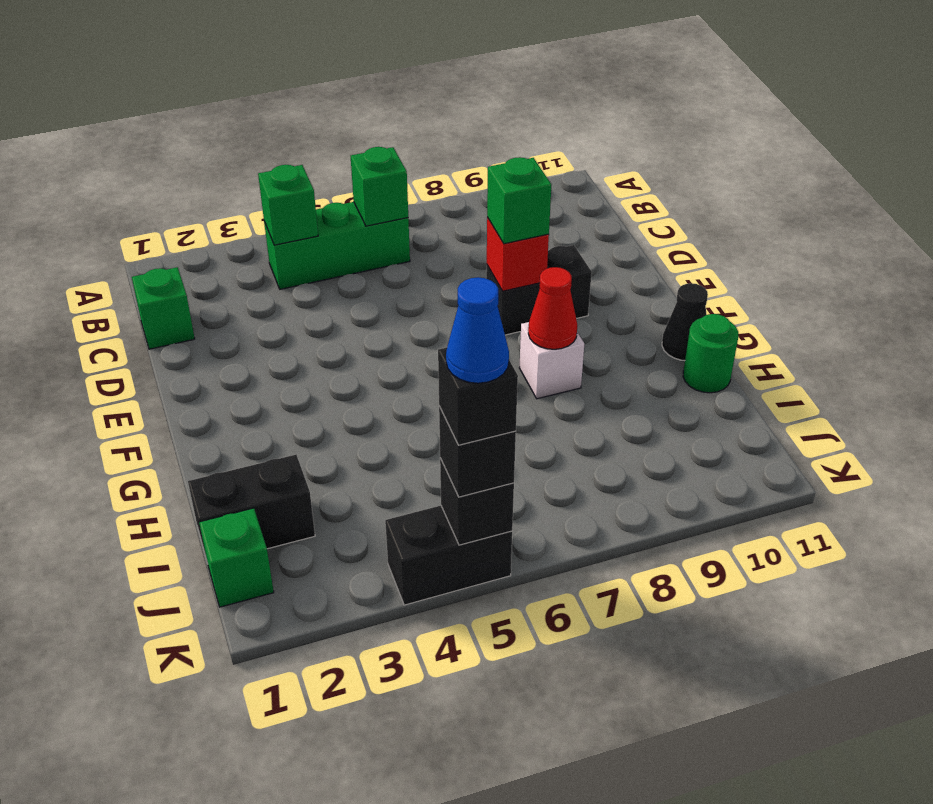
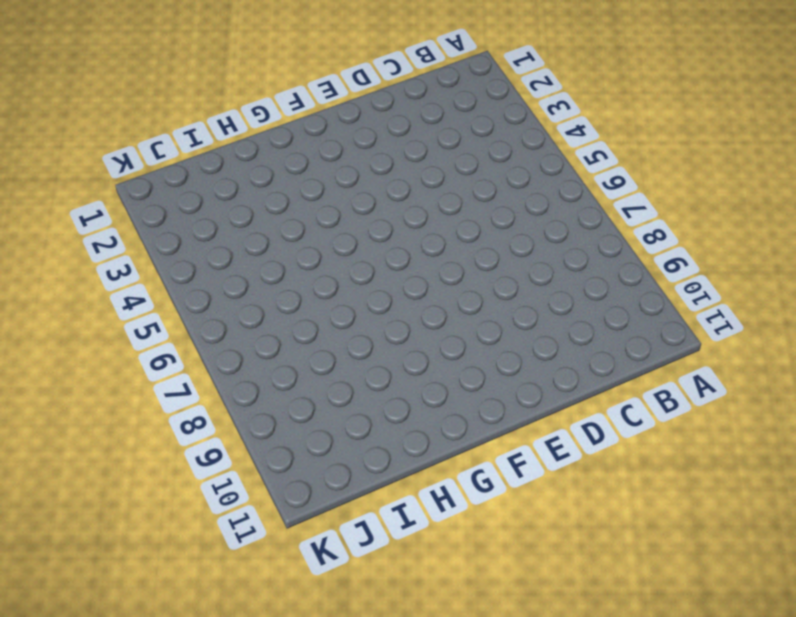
none -> green brick B4:B6 level 1
none -> green brick C1 level 1
none -> black brick E8:E9 level 1

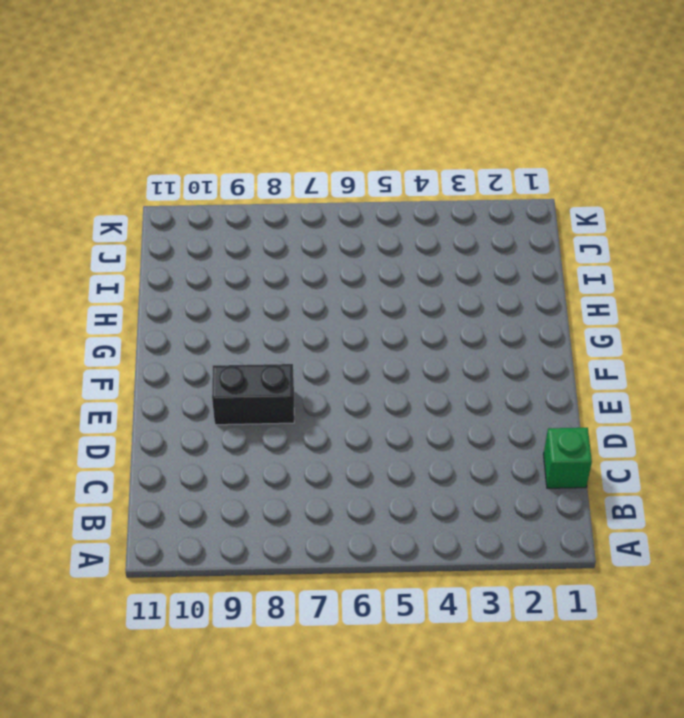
none -> green brick B4:B6 level 1
none -> white brick G8 level 1
none -> black cone G11 level 1

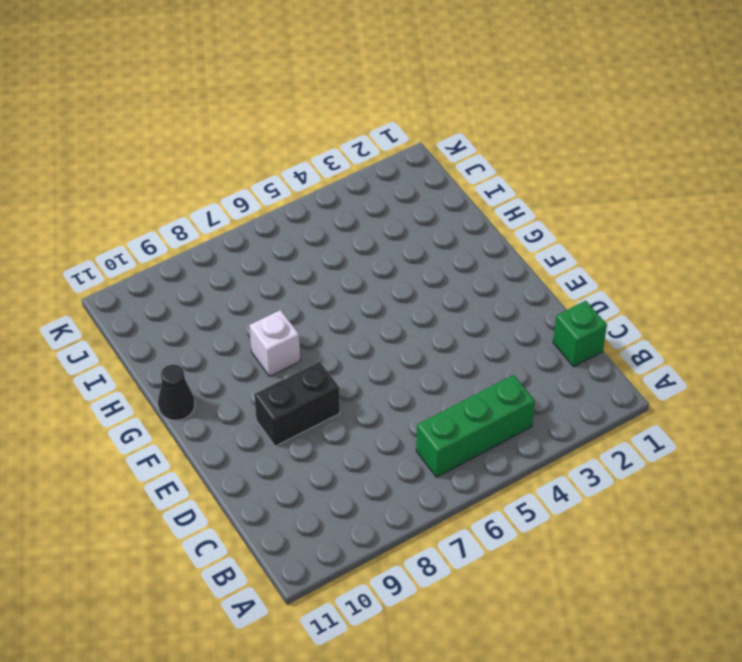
none -> green round brick H11 level 1
none -> black brick I1:I2 level 1
none -> green brick J1 level 1

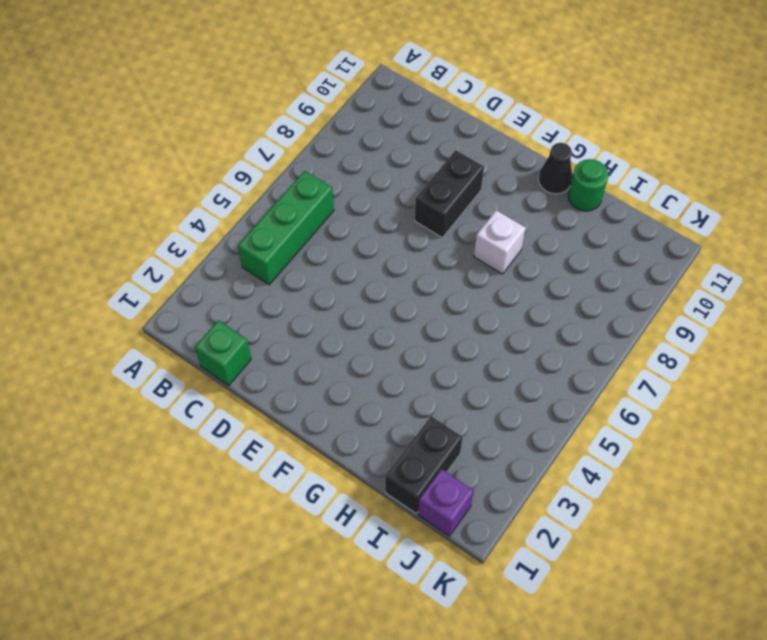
purple brick J1 level 1 -> green brick J1 level 1
none -> black brick K4:K5 level 1
none -> green brick B4 level 2
none -> green brick B6 level 2

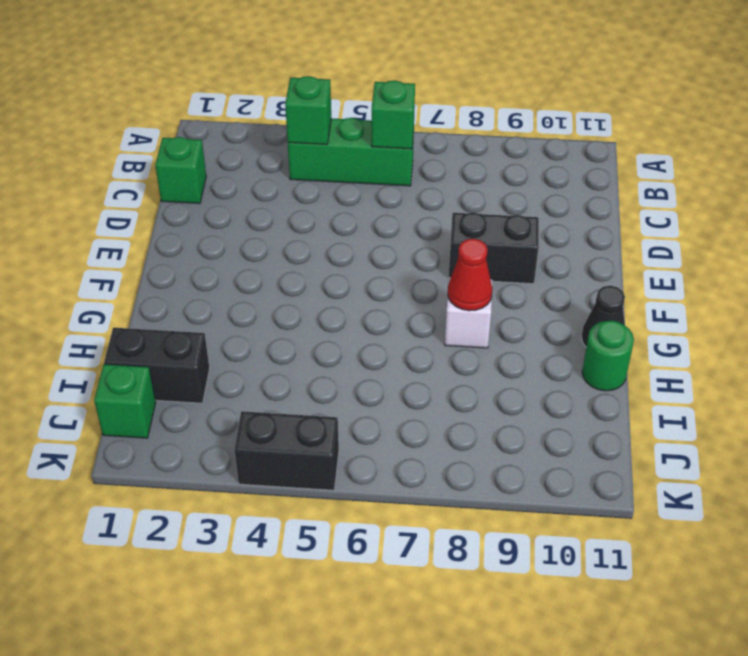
none -> red brick E8 level 2
none -> black brick K5 level 2
none -> green brick E8 level 3

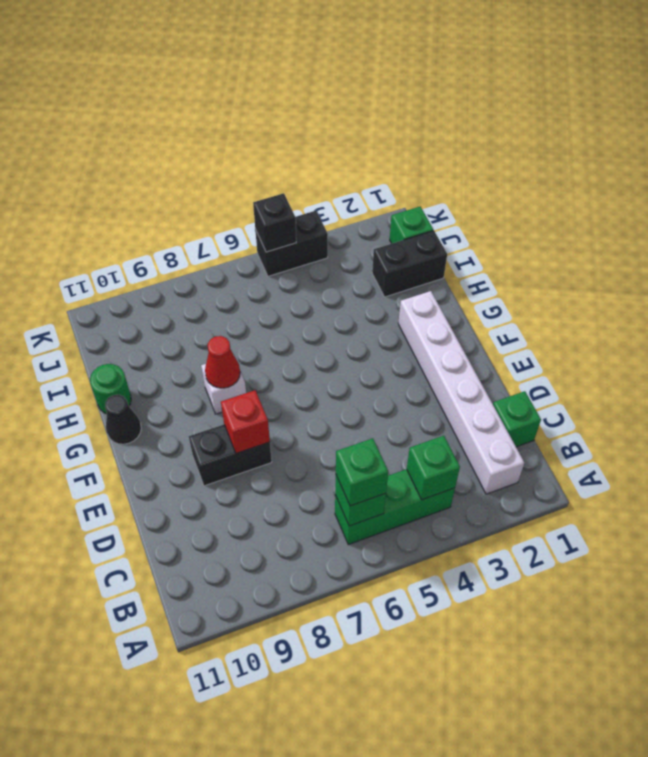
white brick B2:G2 level 1 -> none
green brick B6 level 3 -> green brick E8 level 3
none -> black brick K5 level 3
none -> black brick K5 level 4
none -> blue cone K5 level 5

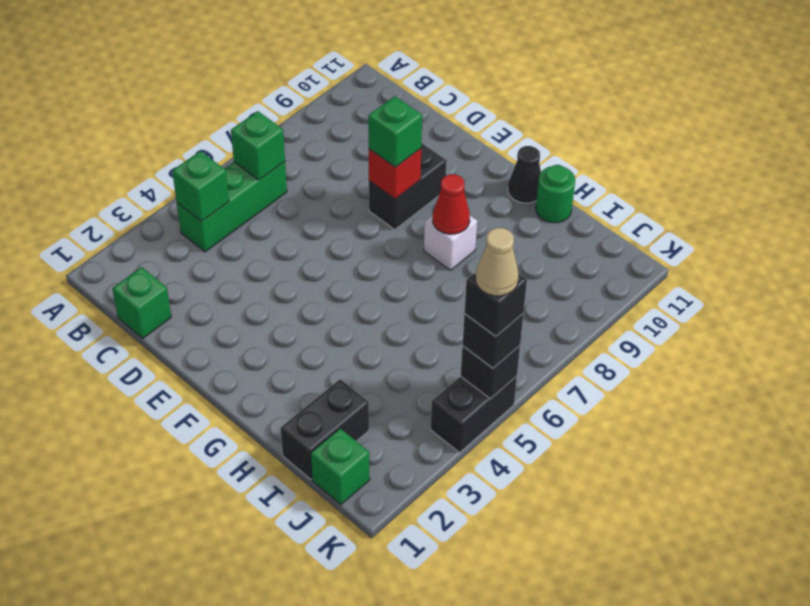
tan cone K5 level 5 -> blue cone K5 level 5

